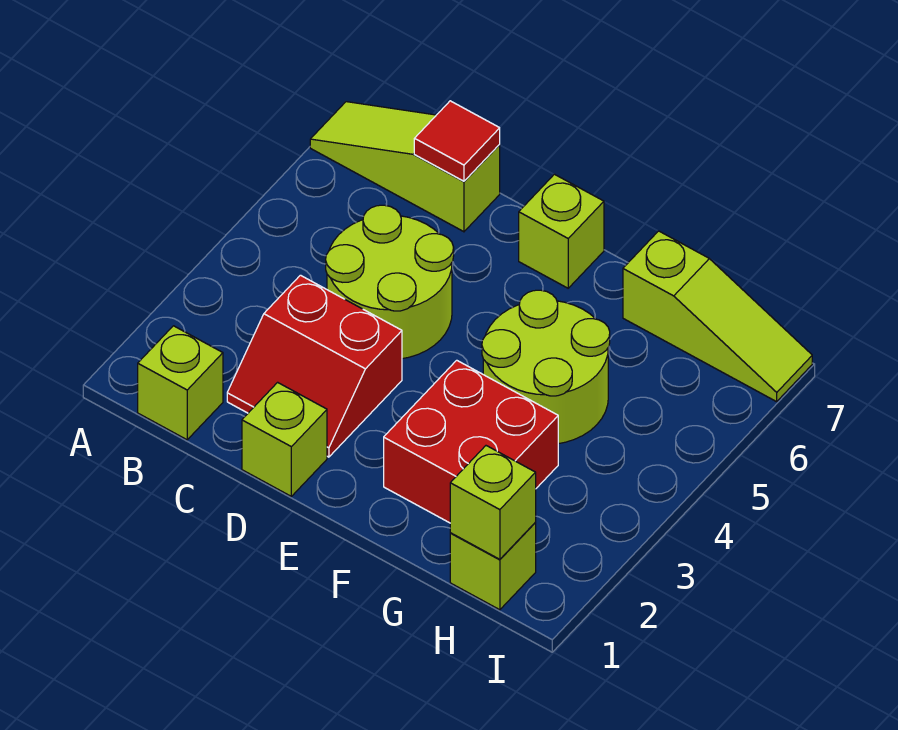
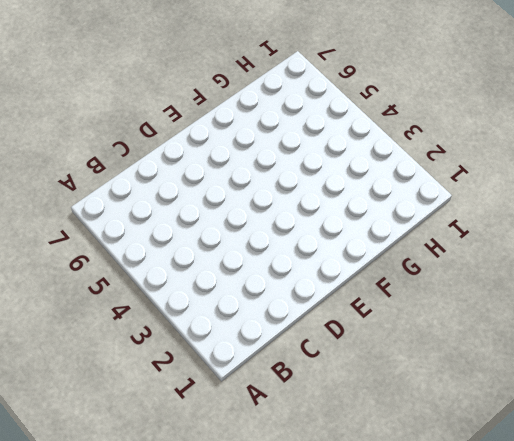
none -> lime slope A7:C7 level 1 top C
none -> lime brick B1 level 1
none -> red slope C2:D3 level 1 top 3

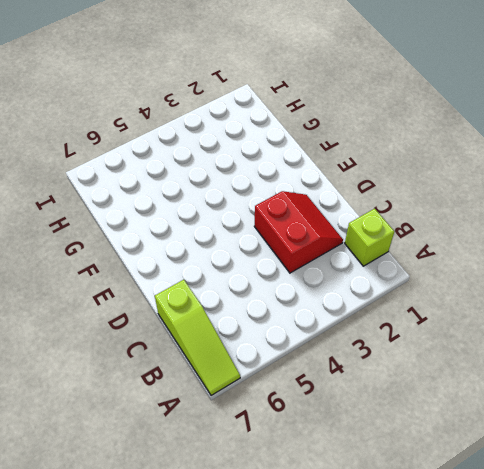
none -> lime round brick C4:D5 level 1
none -> lime brick D1 level 1
none -> lime brick E7 level 1

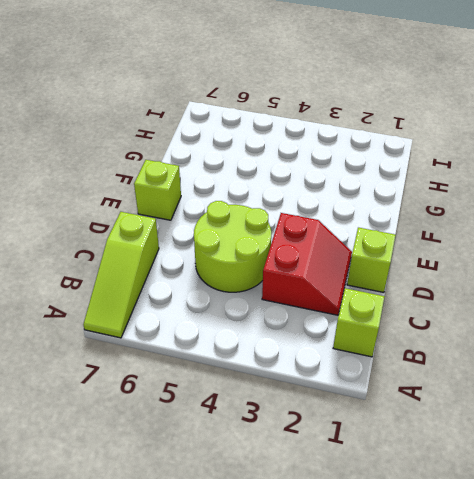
none -> red brick F2:G3 level 1
none -> lime round brick F4:G5 level 1
none -> lime slope G7:I7 level 1 top G

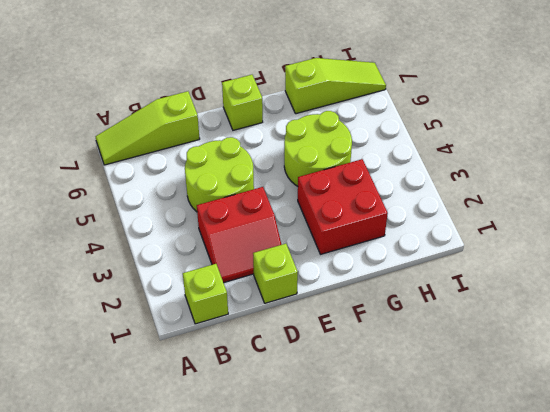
none -> lime brick H1 level 1
none -> red tile C7 level 2
none -> lime brick H1 level 2

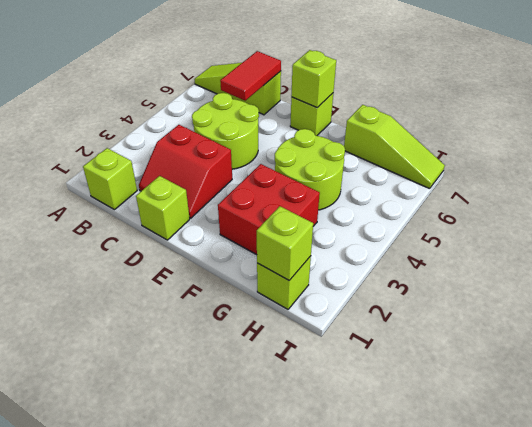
red tile C6:C7 level 2 -> red tile C7 level 2
lime brick E7 level 2 -> none

